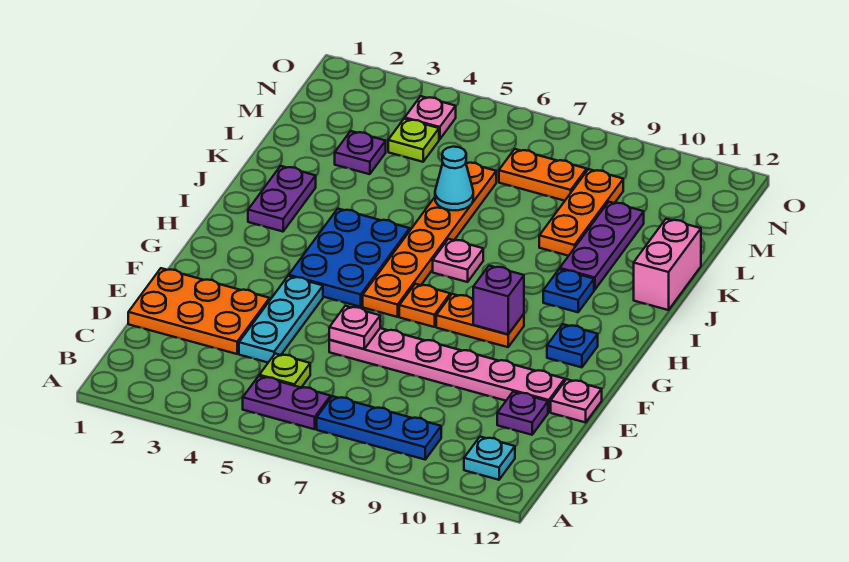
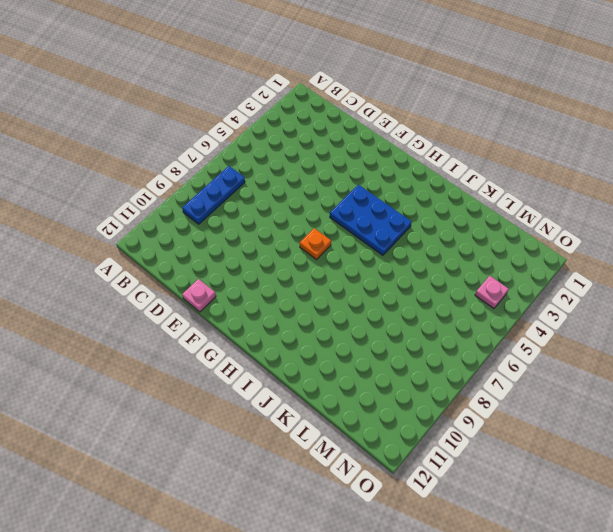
none -> purple plate B5:B6 level 1
none -> cyan plate B11 level 1
none -> lime plate C5 level 1

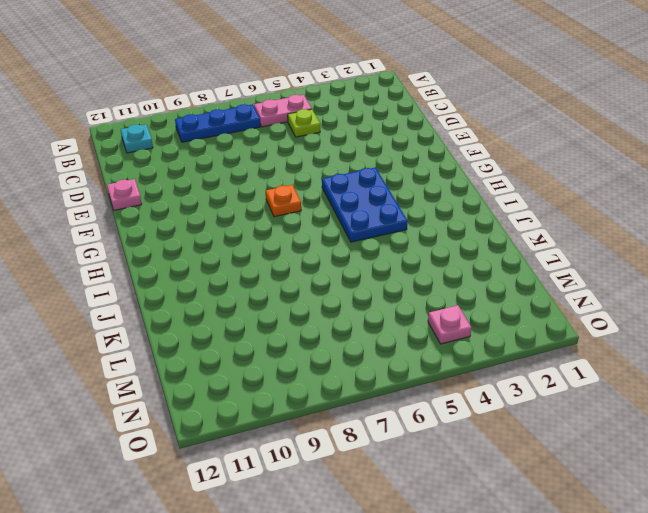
pink plate B5:B6 level 1 -> purple plate B5:B6 level 1
none -> orange plate D1:E3 level 1
none -> cyan plate D4:F4 level 1
none -> purple plate D11 level 1

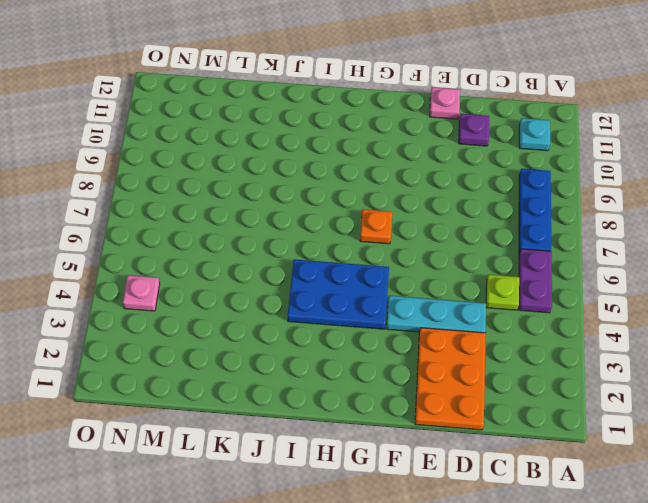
none -> pink plate E6:E11 level 1
none -> orange plate G6:L6 level 1
none -> orange plate G8:G9 level 1

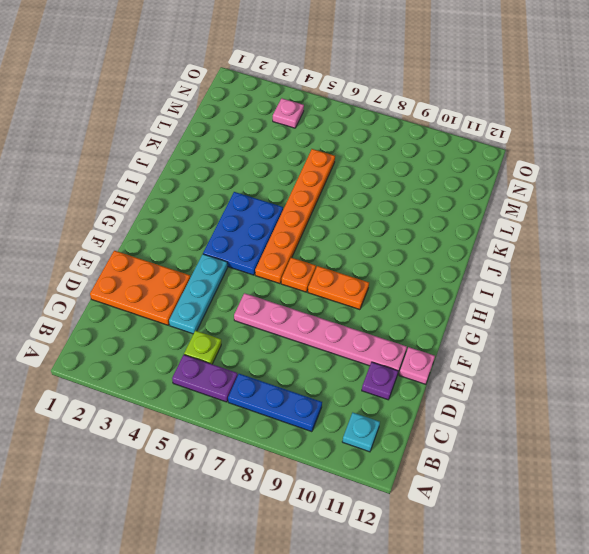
none -> blue plate G11 level 1
none -> purple plate I2:J2 level 1
none -> pink plate I7 level 1

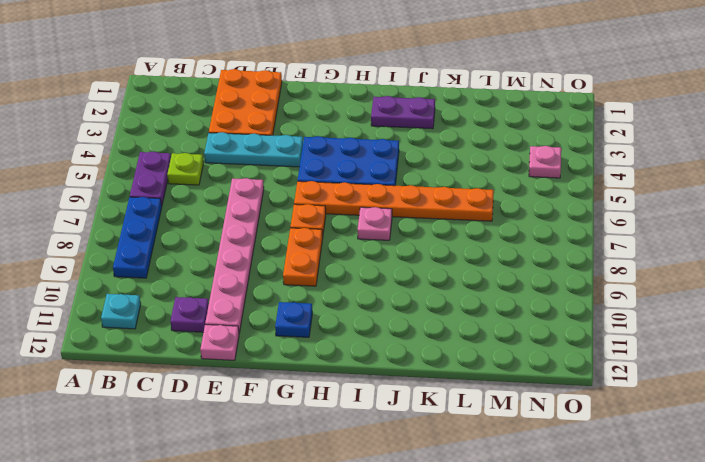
none -> blue plate I10 level 1
none -> purple plate J10:L10 level 1
none -> pink brick J12:K12 level 1

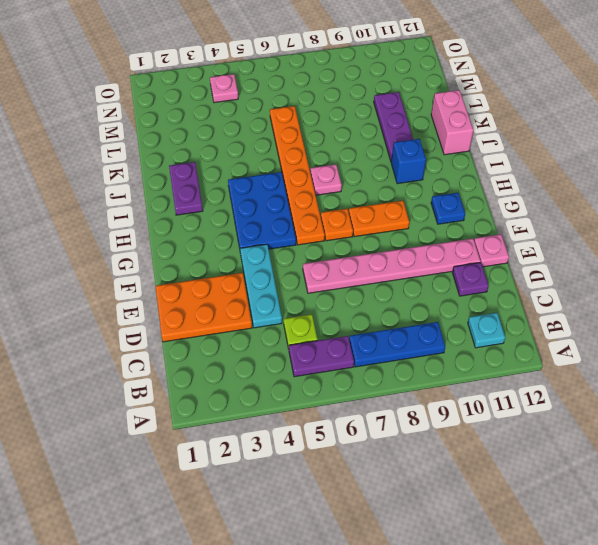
blue brick I10 level 1 -> blue plate I10 level 1
none -> orange plate K9:M9 level 1
none -> purple plate L3 level 1
none -> lime plate M4 level 1

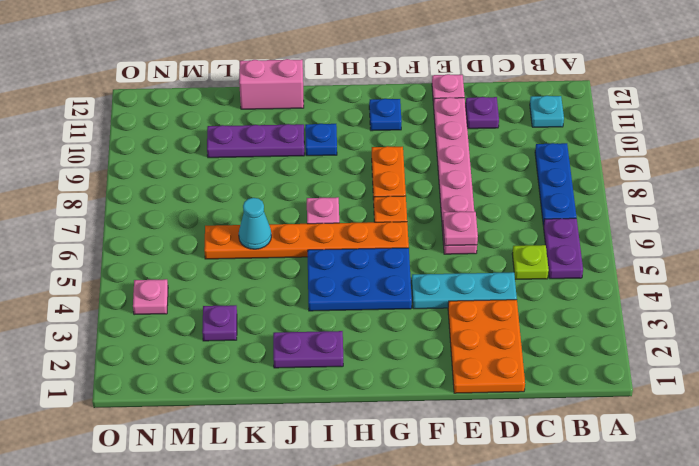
none -> orange plate K9:M9 level 1
none -> lime plate M4 level 1
none -> orange plate M7:M8 level 1

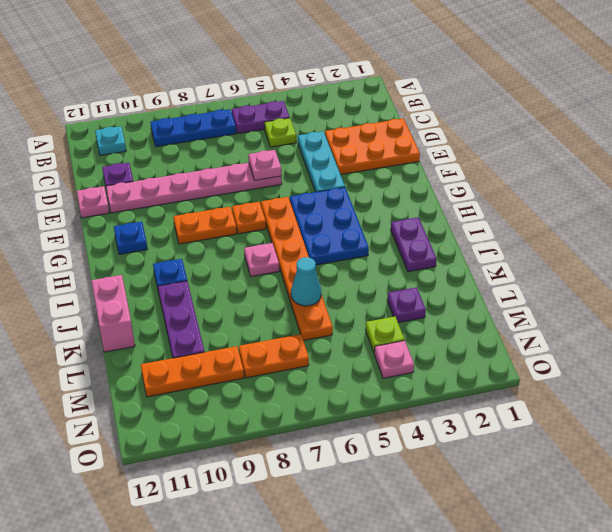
orange plate M9:M11 level 1 -> orange plate K9:M9 level 1
none -> purple brick G9 level 2

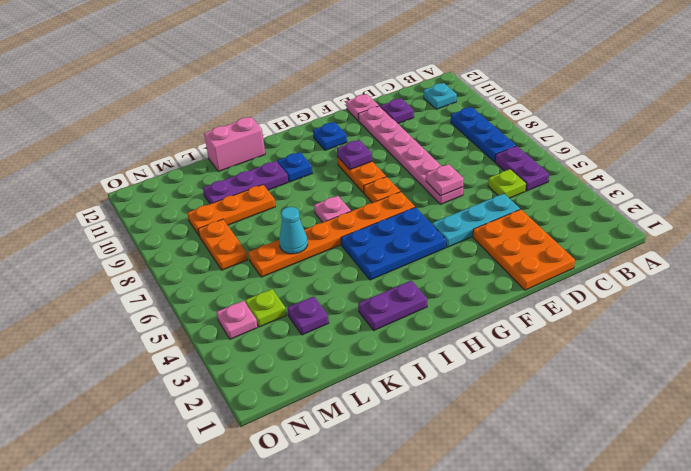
purple plate G9 level 2 -> purple brick G9 level 2

